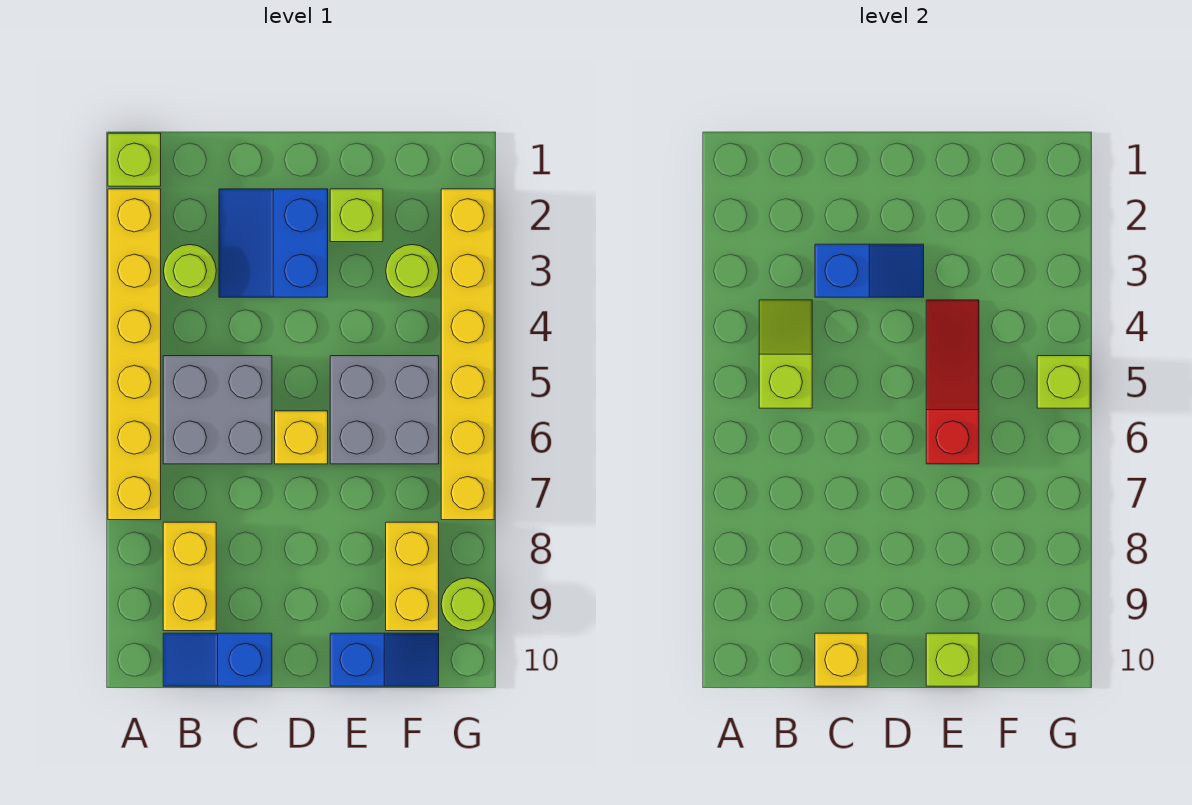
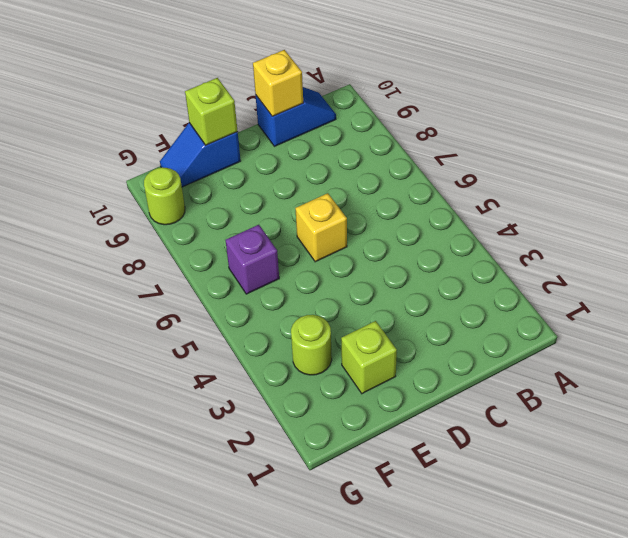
purple brick F6 level 1 -> grey brick E5:F6 level 1
none -> lime brick A1 level 1
none -> yellow brick A2:A7 level 1
none -> lime round brick B3 level 1

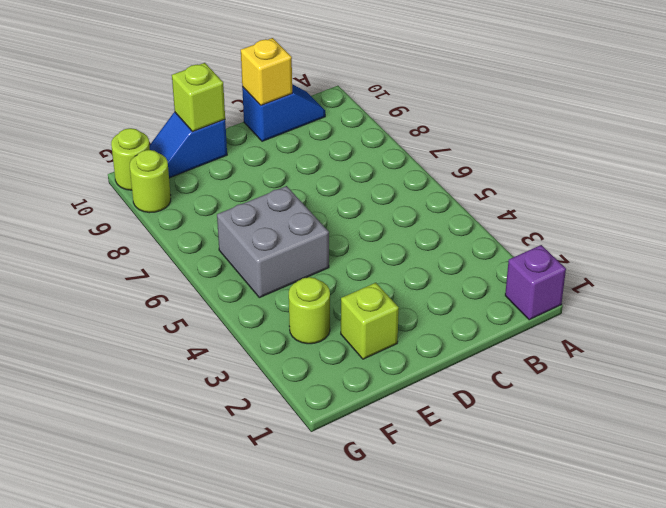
purple brick A1 level 1 -> lime brick A1 level 1
lime round brick G10 level 1 -> lime round brick B3 level 1
none -> yellow brick A2:A7 level 1
none -> grey brick B5:C6 level 1
none -> yellow brick B8:B9 level 1

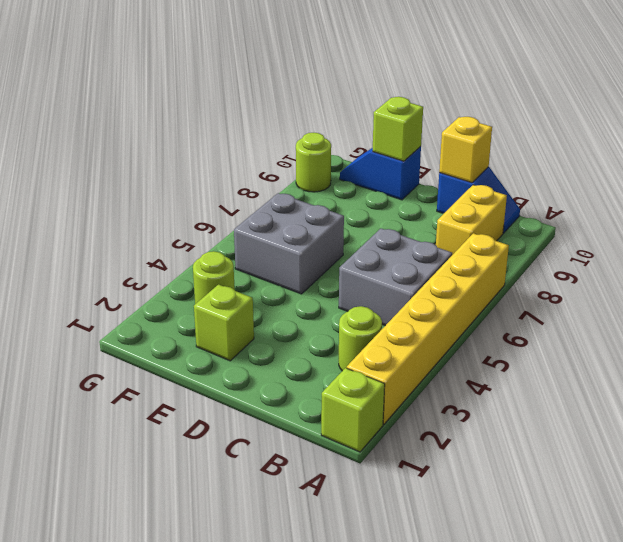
none -> blue slope C2:D3 level 1 top D
none -> yellow brick D6 level 1
none -> yellow brick F8:F9 level 1

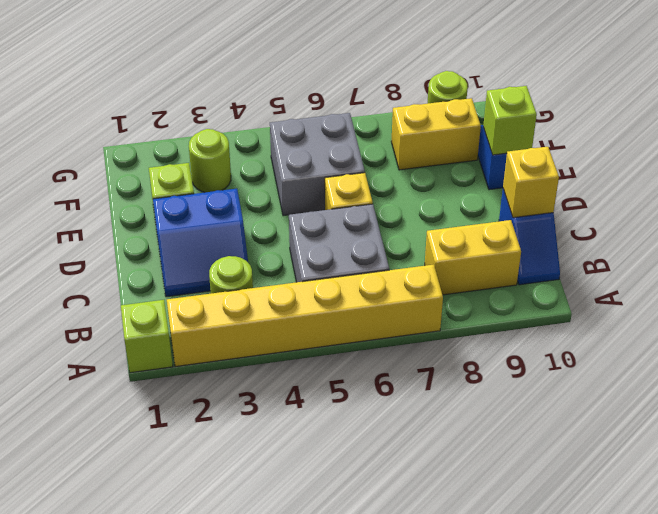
none -> yellow brick G2:G7 level 1
none -> lime slope B4:B5 level 2 top 5
none -> blue slope C3:D3 level 2 top C

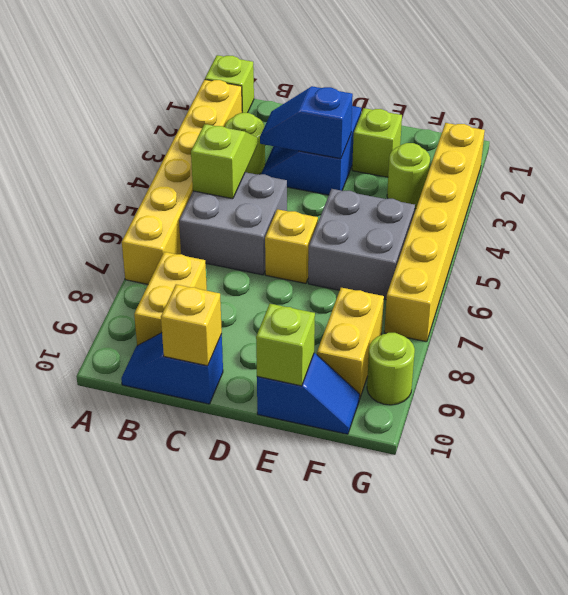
blue slope C3:D3 level 2 top D -> blue slope C3:D3 level 2 top C
none -> red slope E4:E6 level 2 top 6
none -> lime brick G5 level 2

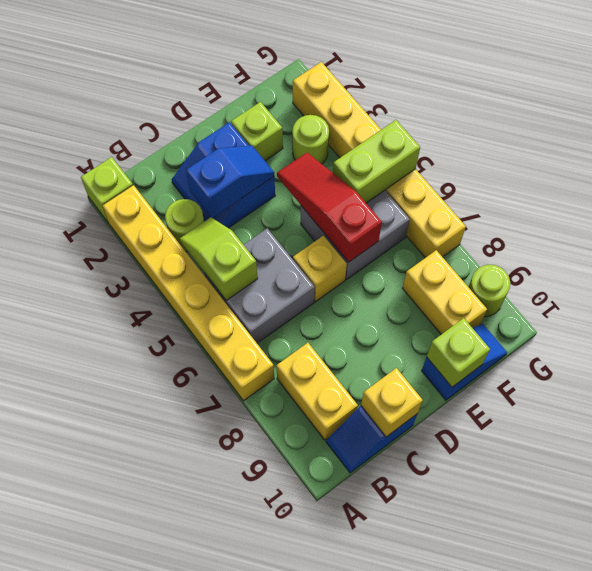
lime brick F5:G5 level 2 -> lime brick G5 level 2

